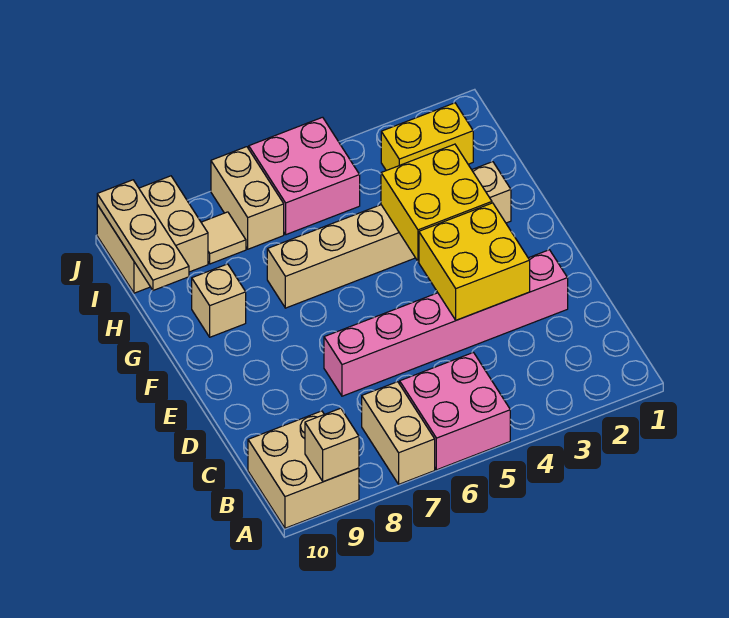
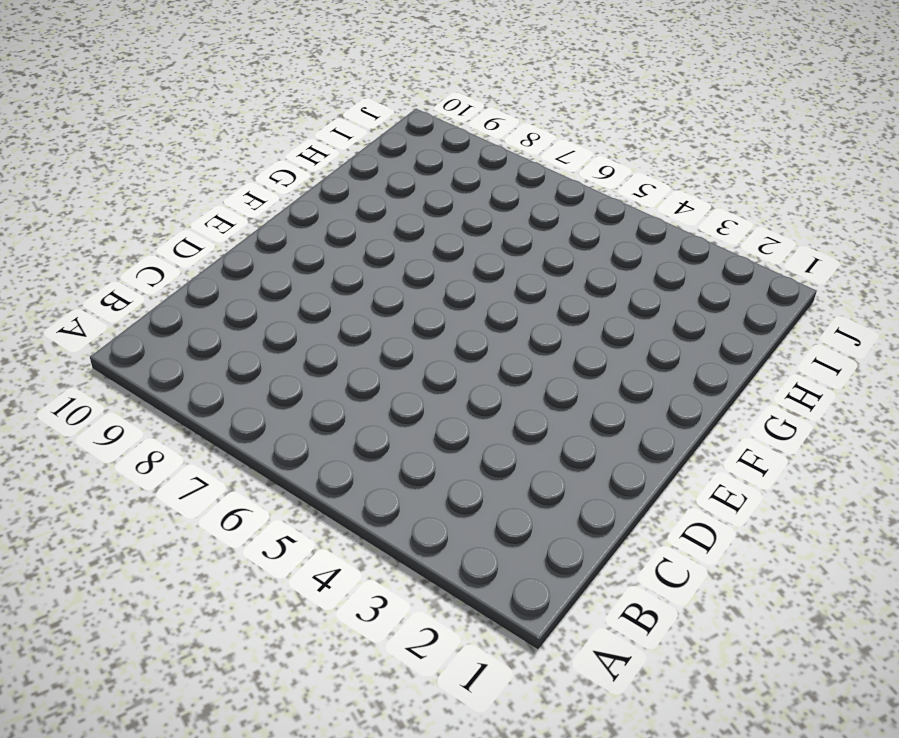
none -> pink brick A5:B6 level 1
none -> tan brick A7:B7 level 1
none -> tan brick A9:B10 level 1

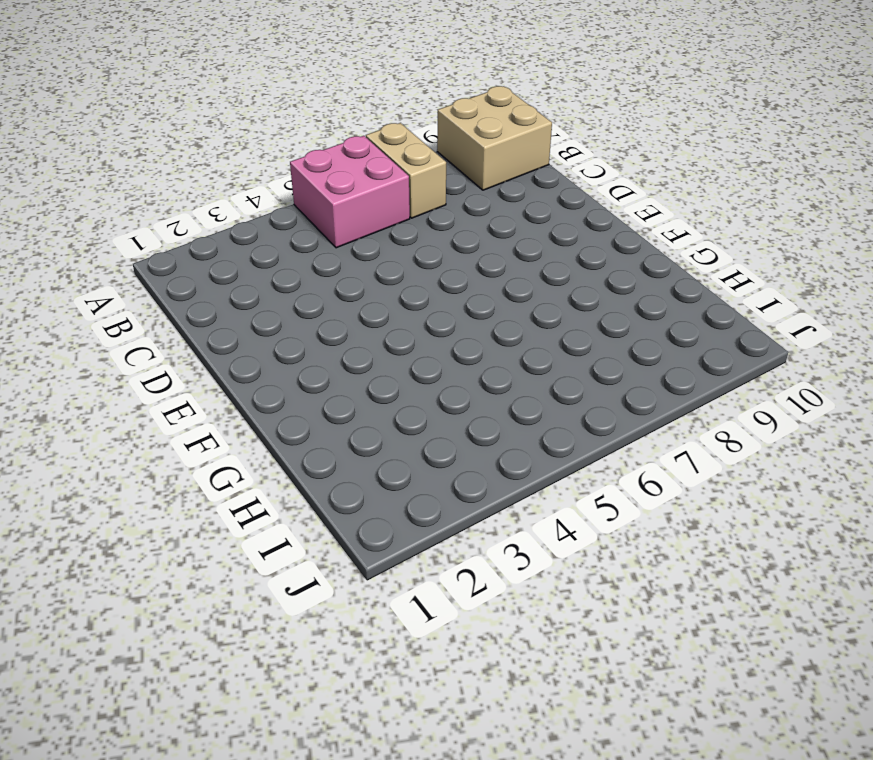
none -> pink brick D2:D7 level 1
none -> tan brick G2:G7 level 1
none -> tan brick G9 level 1

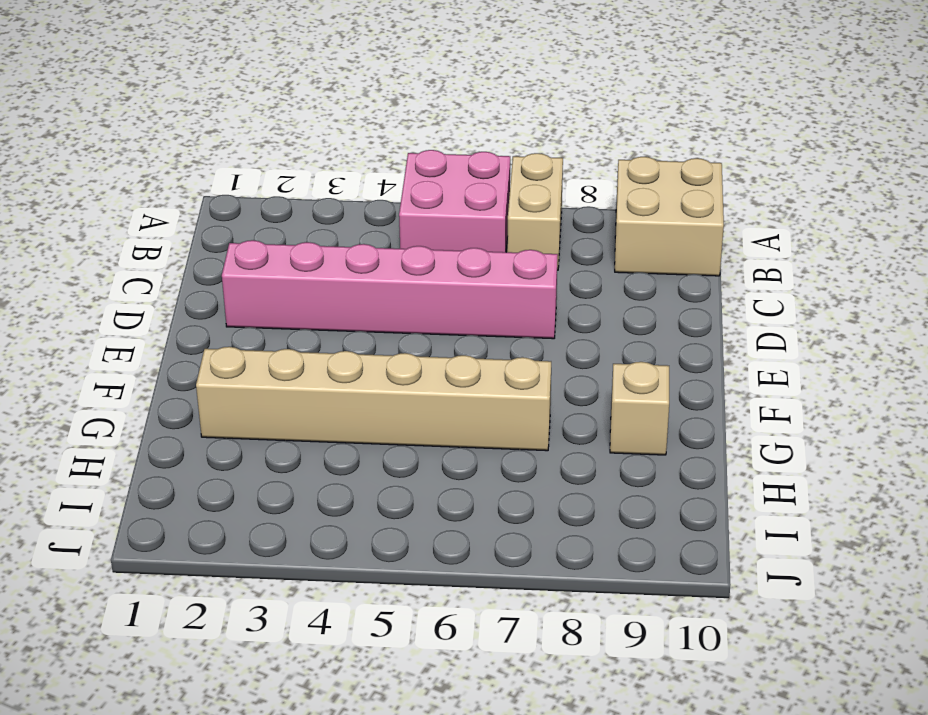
none -> yellow brick I2:I3 level 1
none -> pink brick I5:J6 level 1
none -> tan brick I7:J7 level 1

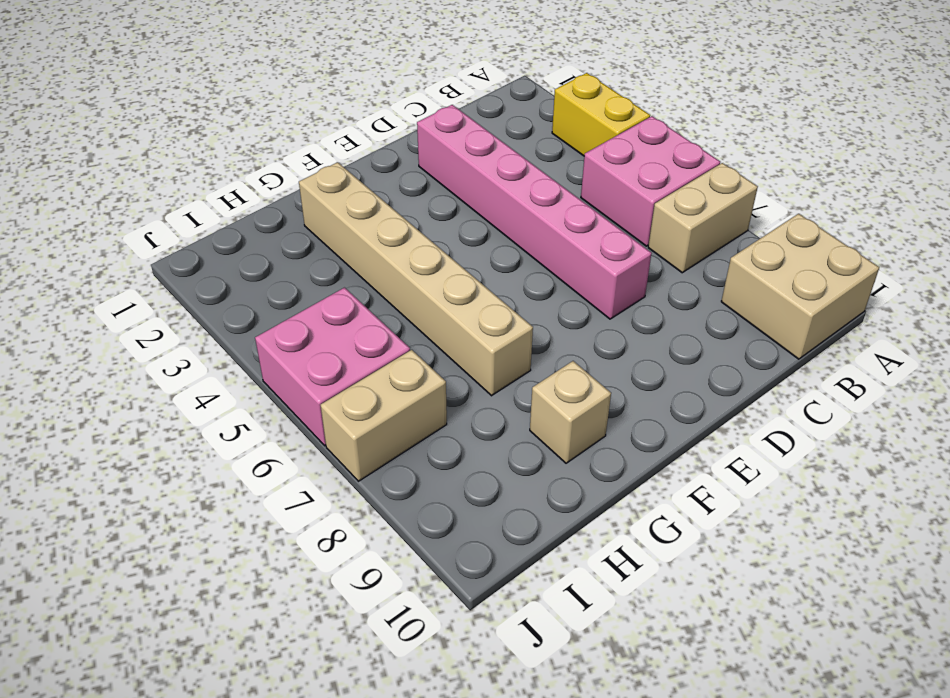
yellow brick A3:A4 level 1 -> yellow brick I2:I3 level 1
none -> tan tile I8 level 1
none -> tan brick I9:J10 level 1
none -> tan brick A9 level 2

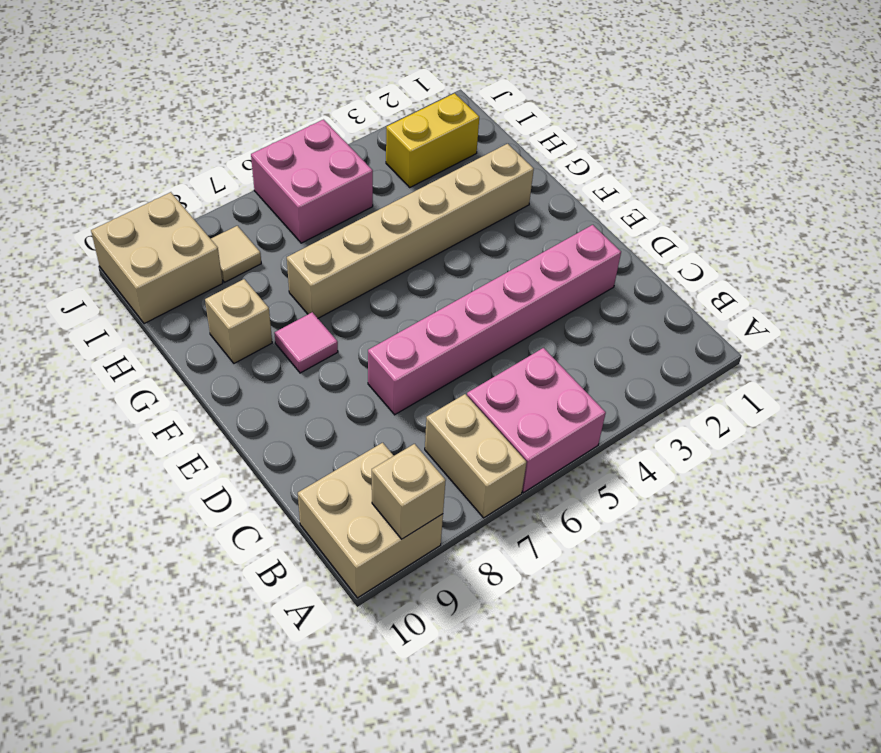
pink tile F8 level 1 -> none
none -> tan brick I7:J7 level 1
none -> yellow brick D3:E4 level 2
none -> yellow brick F3:G4 level 2

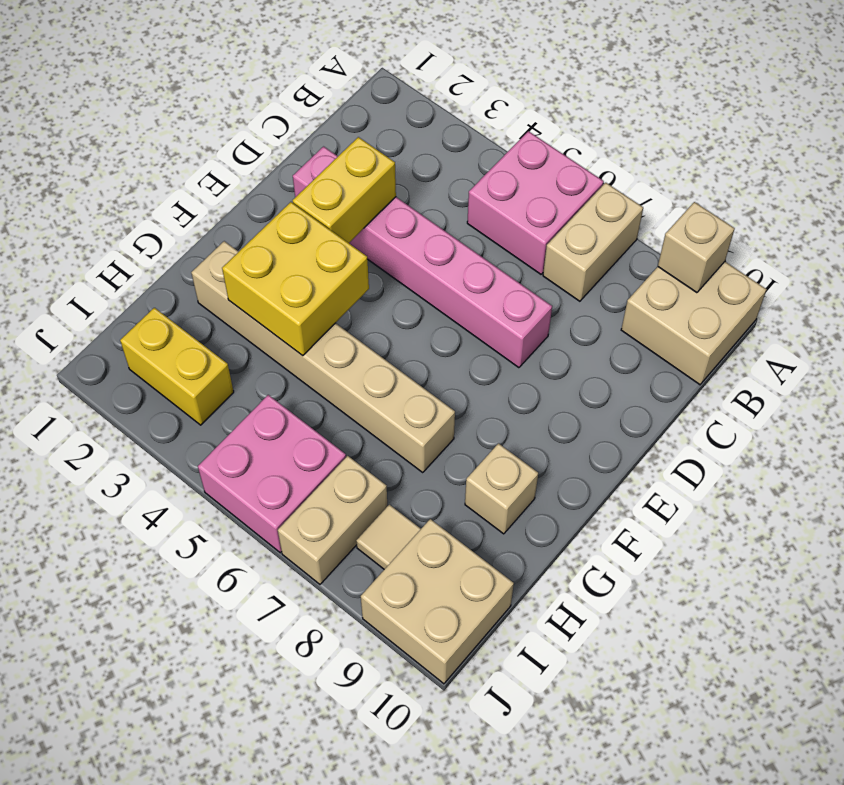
yellow brick D3:E3 level 2 -> yellow brick D3:E4 level 2
none -> tan plate H10:J10 level 2

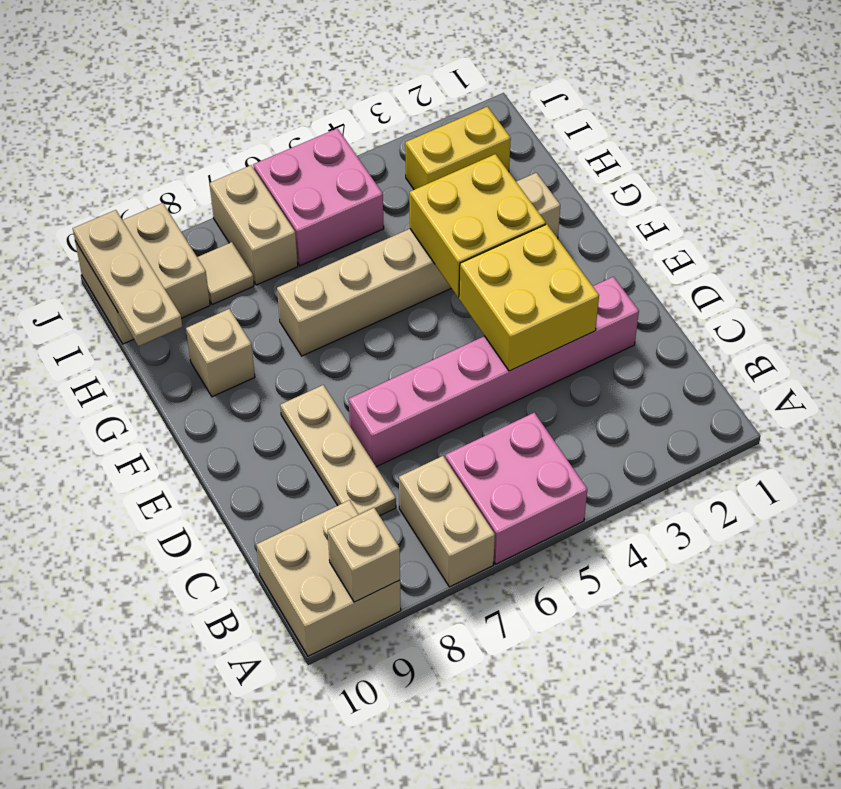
tan plate C8:E8 level 1 -> none

